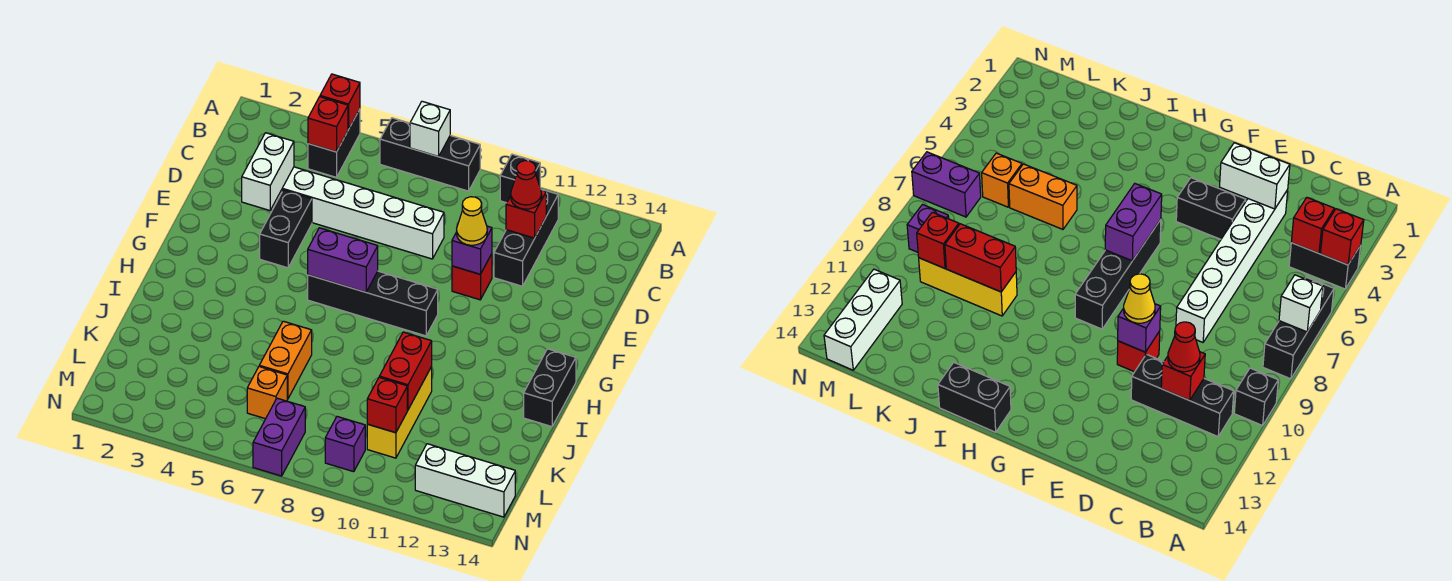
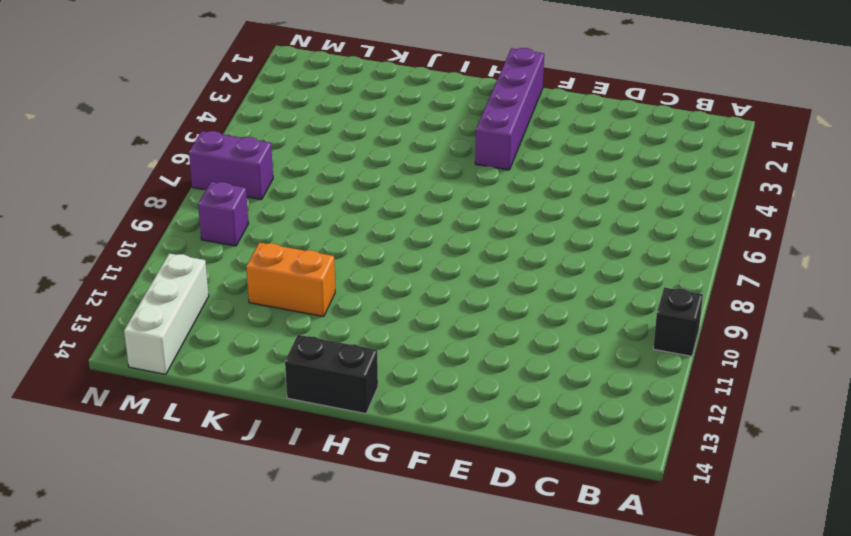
purple brick G1:G4 level 1 -> none
orange brick J11:K11 level 1 -> orange brick J6:K6 level 1
none -> black brick A4:B4 level 1
none -> black brick A6:A8 level 1
none -> black brick B11:D11 level 1

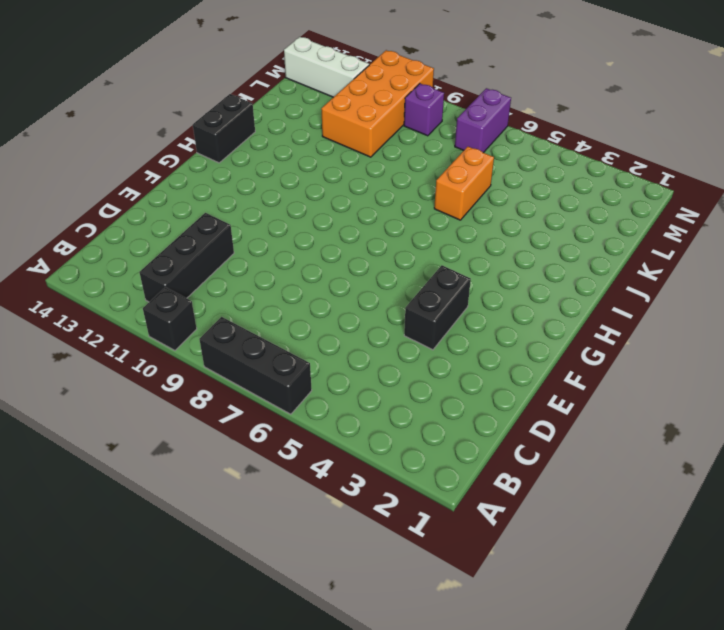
orange brick K10:N11 level 1 -> yellow brick J10:L10 level 1
none -> black brick A4:B4 level 1
none -> white brick D3:D8 level 1
none -> red brick E10 level 1

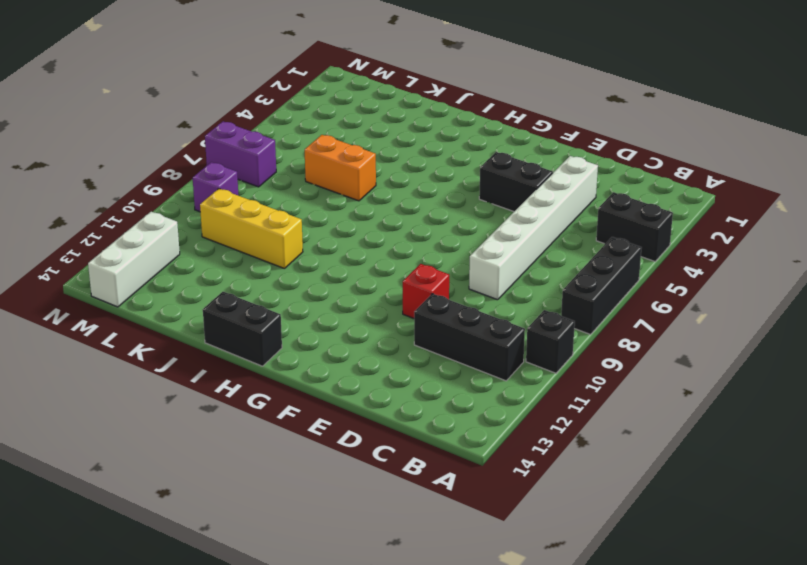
none -> black brick G6:G9 level 1
none -> orange brick L6 level 1
none -> red brick A4 level 2

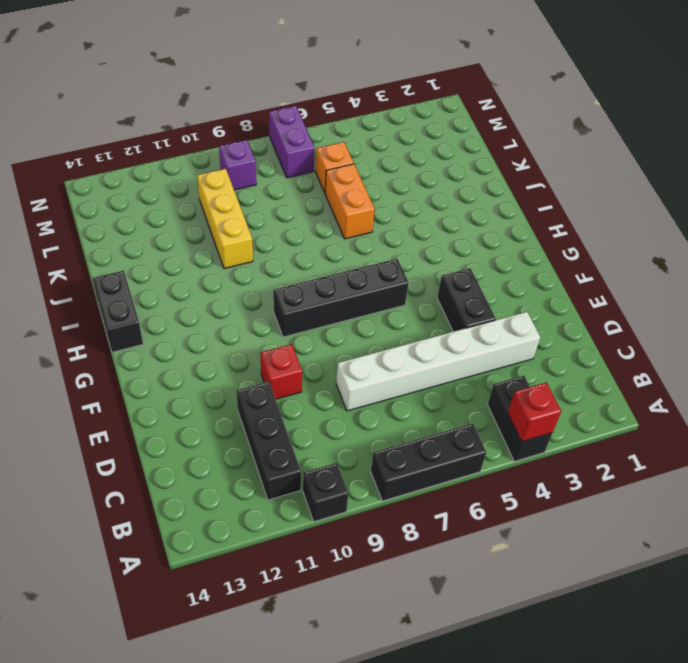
none -> white brick M12:M14 level 1
none -> white brick A7 level 2
none -> red brick B4 level 2

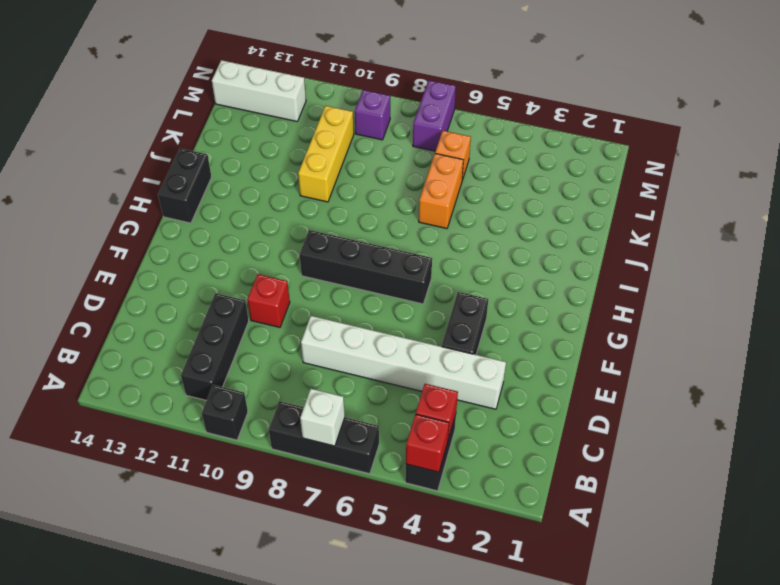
none -> red brick C11 level 2
none -> white brick D3:E3 level 2
none -> purple brick E10 level 2

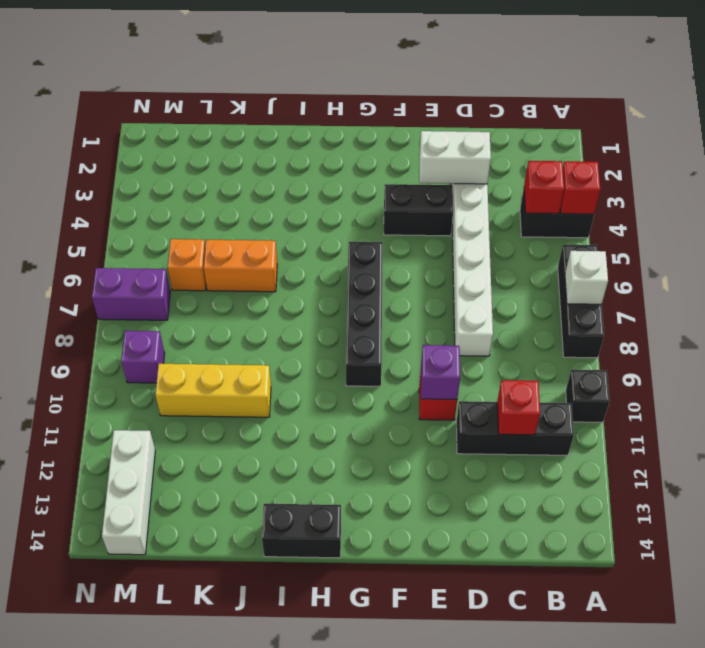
none -> purple brick G6:G7 level 2
none -> red brick J10:K10 level 2
none -> red brick L10 level 2

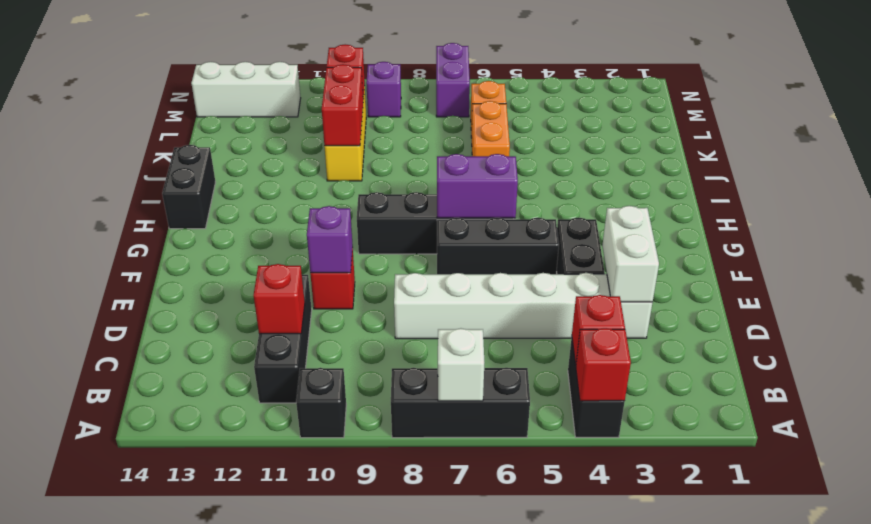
black brick F5:F7 level 1 -> none
none -> red cone C11 level 3
none -> yellow cone E10 level 3

